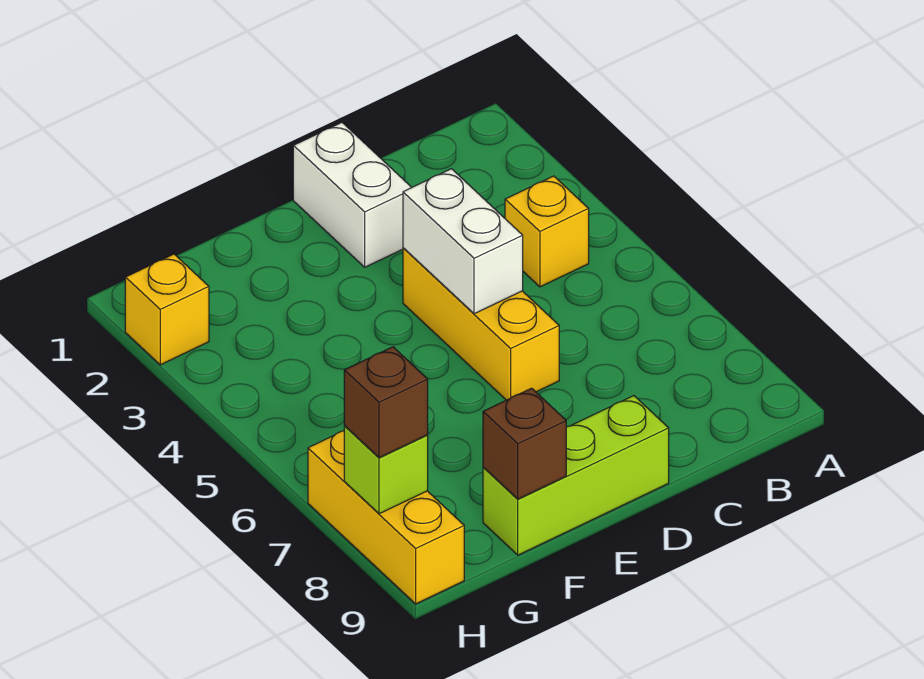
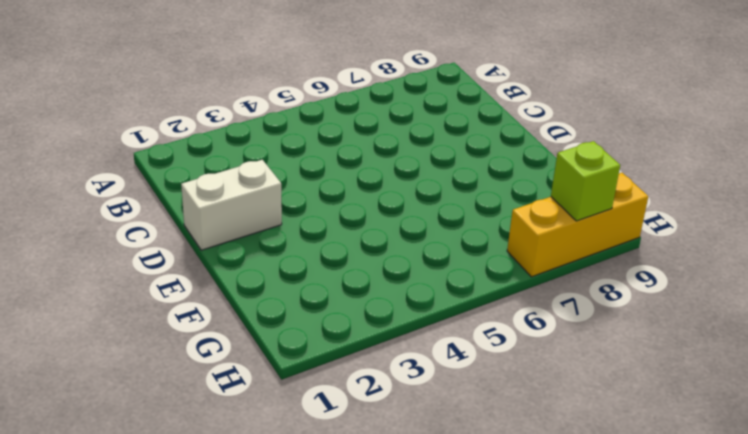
none -> yellow brick B4 level 1
none -> yellow brick D4:D6 level 1

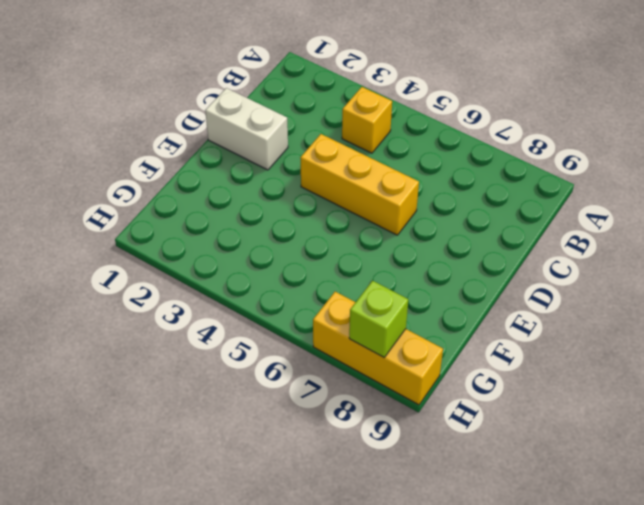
none -> lime brick D9:F9 level 1
none -> yellow brick H2 level 1

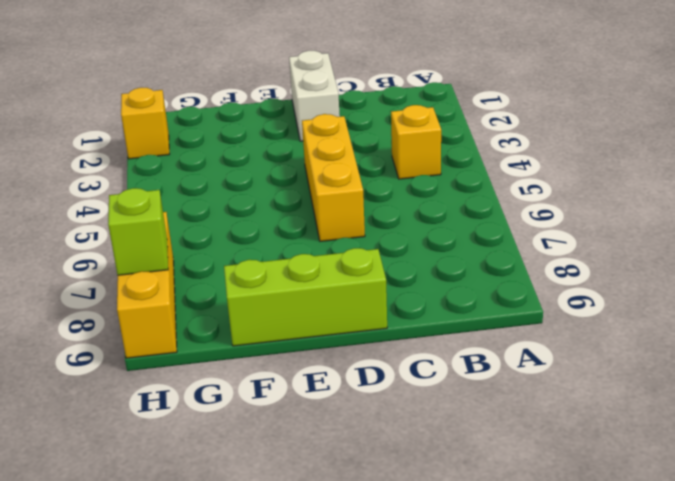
none -> white brick D4:D5 level 2
none -> brown brick F9 level 2

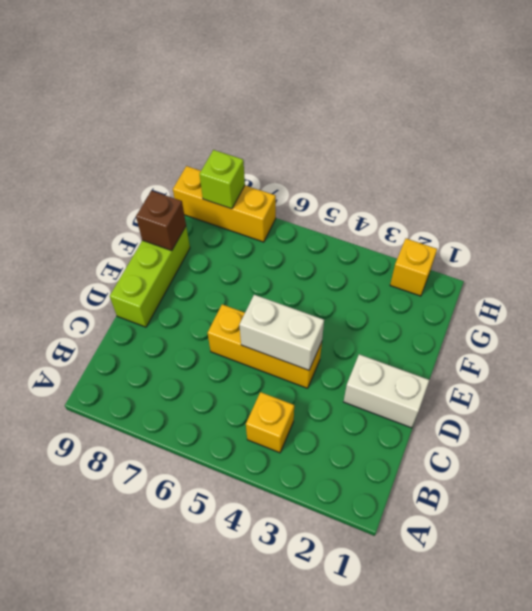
none -> brown brick H8 level 3

